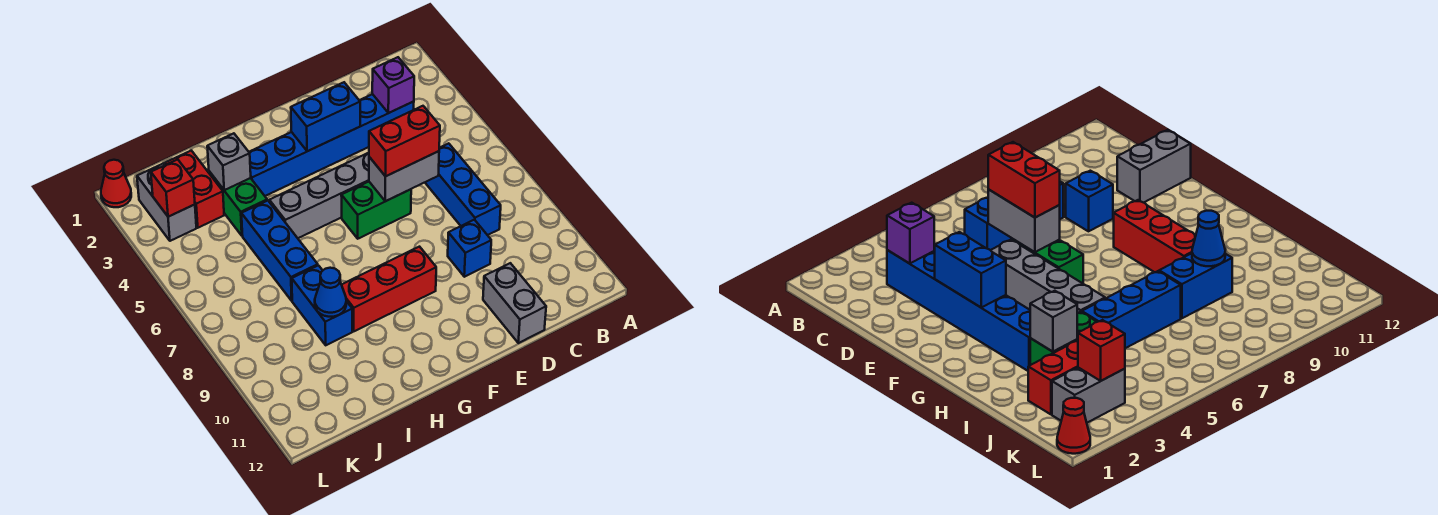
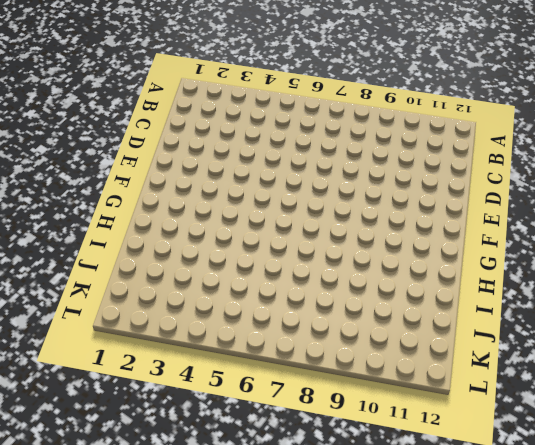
none -> blue brick C3:H3 level 1
none -> blue brick C6:C8 level 1
none -> blue brick D9 level 1

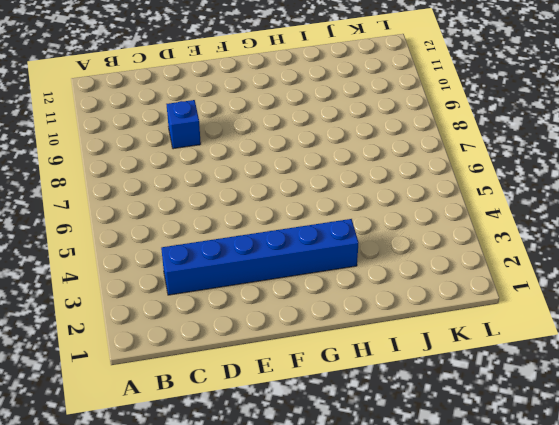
none -> blue brick C6:C8 level 1
none -> grey brick D11:D12 level 1
none -> grey brick E5:H5 level 1

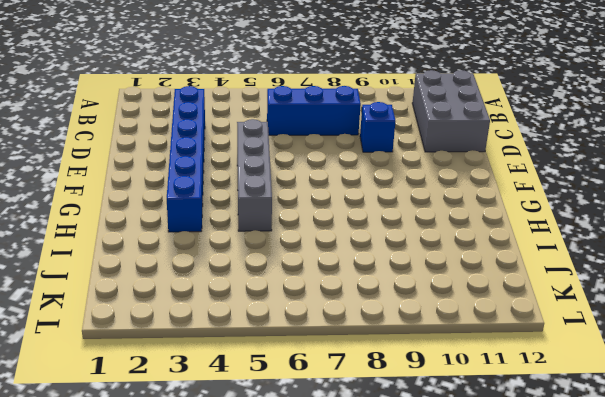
grey brick B11:D12 level 1 -> grey brick D11:D12 level 1
none -> green brick E6:F6 level 1
none -> red brick F9:H9 level 1
none -> green brick I3:I4 level 1

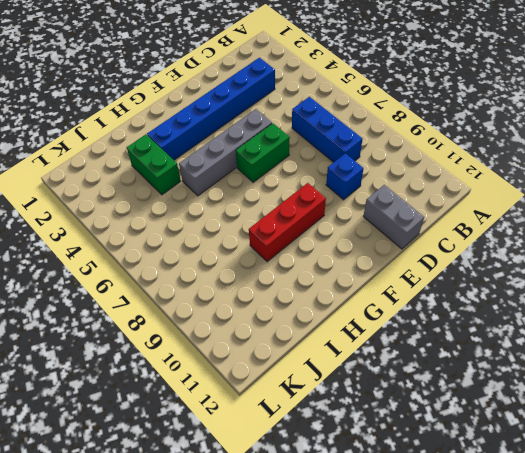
none -> blue brick I5:I7 level 1
none -> blue brick I8:I9 level 1
none -> red brick J2:J3 level 1

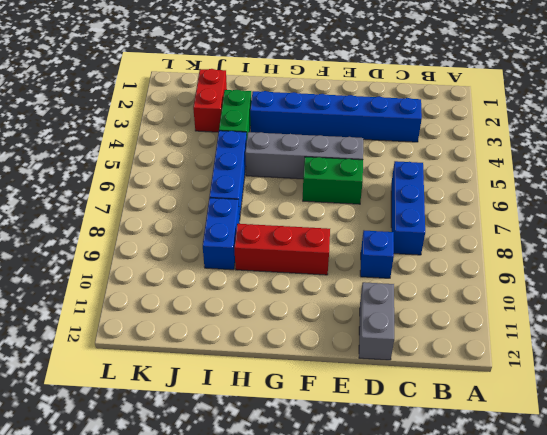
none -> grey brick K2:K3 level 1
none -> red cone L1 level 1
none -> purple brick C3 level 2

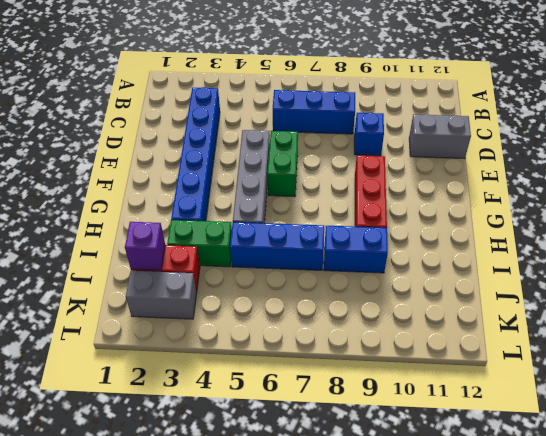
purple brick J2 level 2 -> purple brick C3 level 2
none -> red cone L1 level 1
none -> grey brick D6:E6 level 2
none -> blue brick E3:F3 level 2

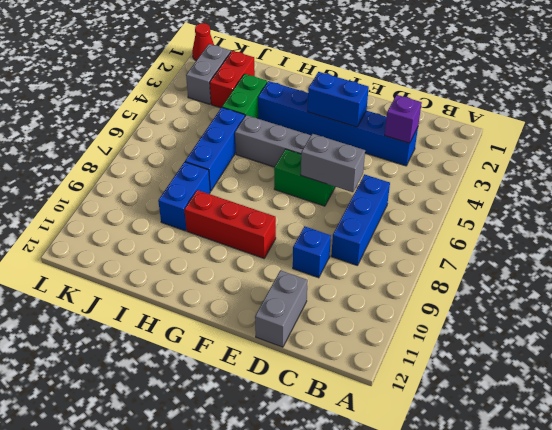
none -> grey brick I3 level 2
none -> blue cone I9 level 2
none -> red brick K3 level 2

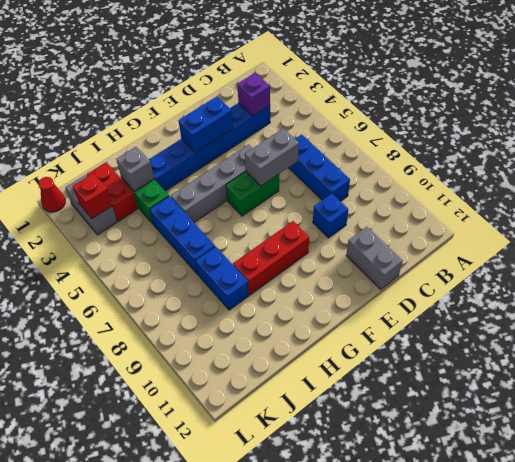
none -> blue cone I9 level 2
none -> red brick D6:E6 level 3

